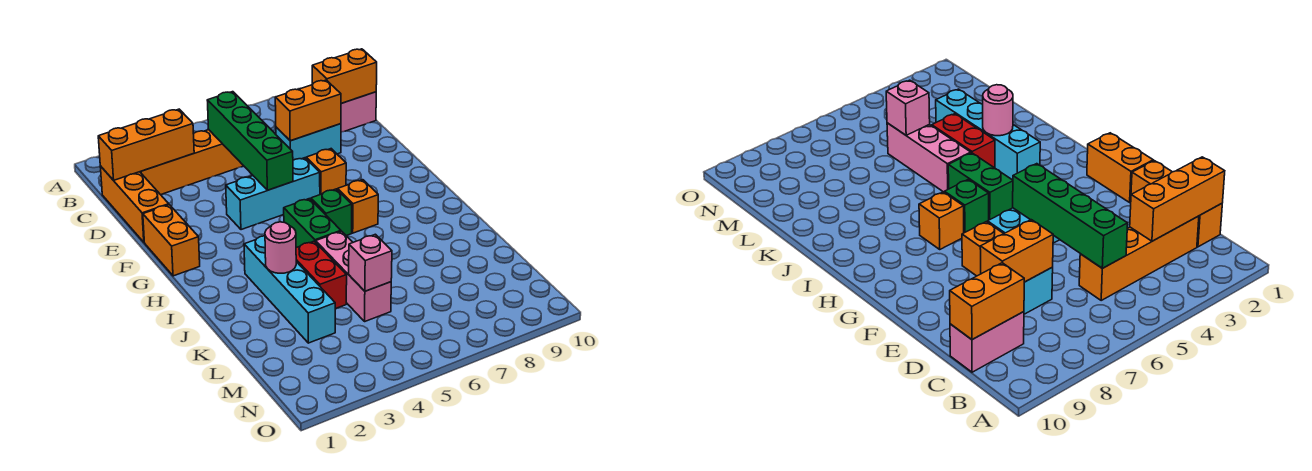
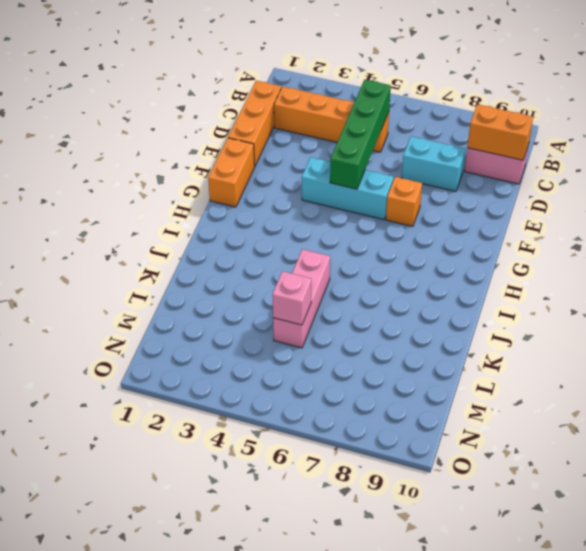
none -> green brick H5:I5 level 1
none -> green brick H6 level 1
none -> orange brick H7 level 1

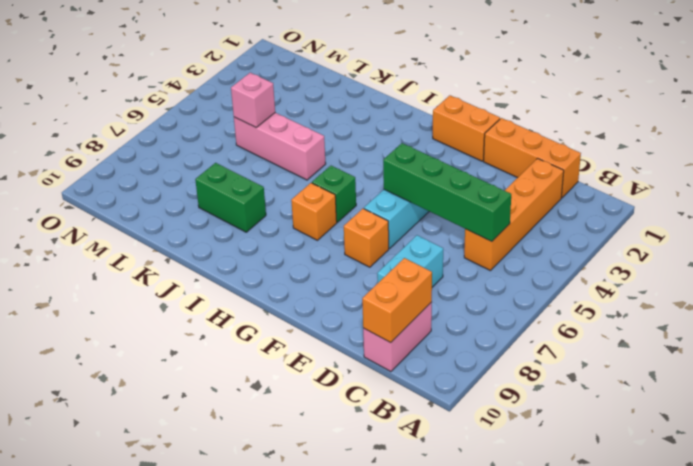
green brick J8:K8 level 1 -> green brick H5:I5 level 1
none -> cyan brick I3:L3 level 1
none -> red brick J4:K4 level 1
none -> orange brick C1:C3 level 2

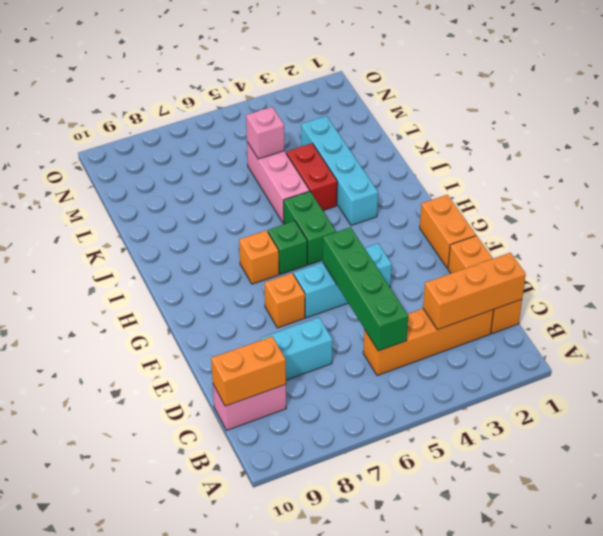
none -> orange brick D7:D8 level 2
none -> pink round brick J3 level 2

